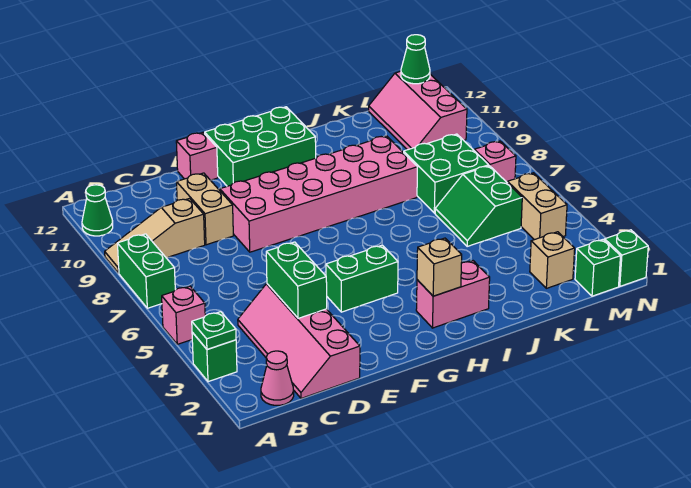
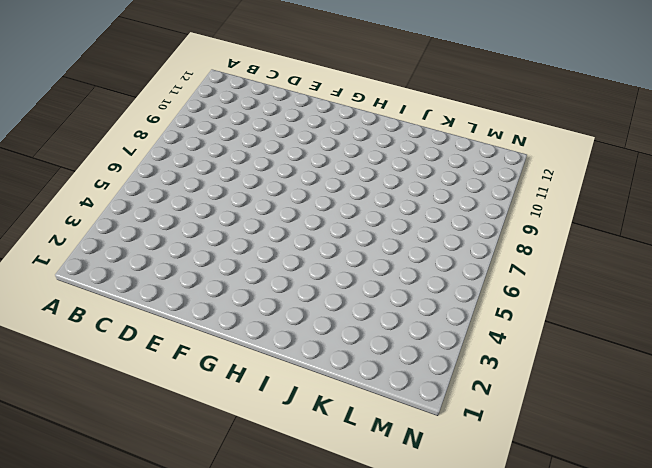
none -> green brick A3 level 1
none -> pink brick A5 level 1
none -> green brick A7:A8 level 1

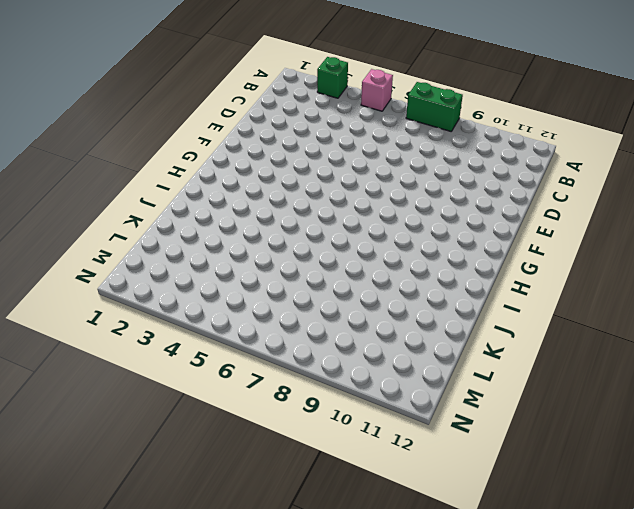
none -> tan slope A9:C9 level 1 top C
none -> green cone A11 level 1
none -> pink cone B1 level 1

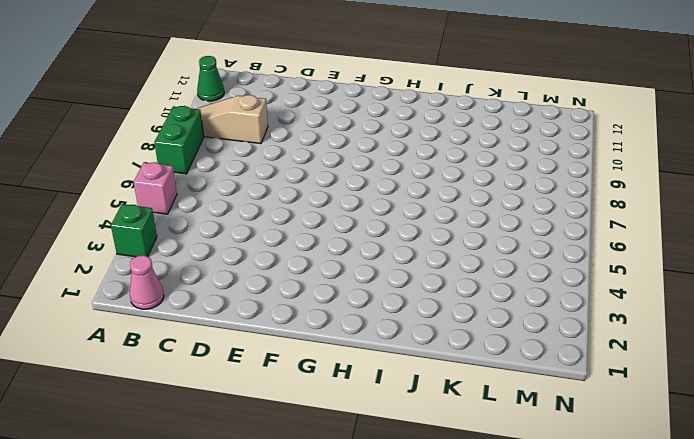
none -> pink slope C1:D4 level 1 top D
none -> tan brick D9:D10 level 1
none -> pink brick E8:J9 level 1

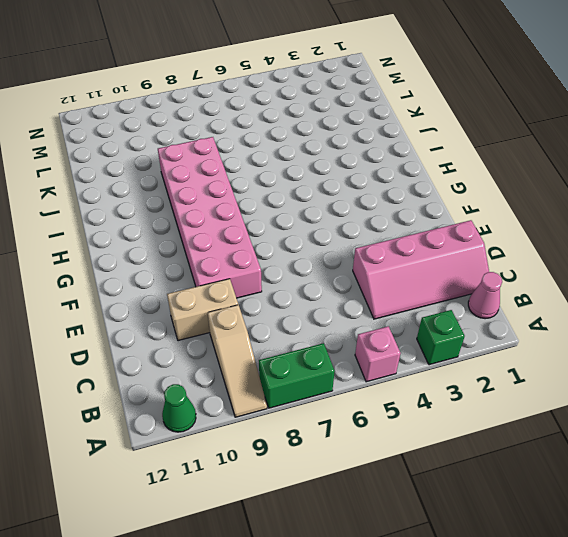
none -> pink brick E12 level 1
none -> green brick F4:G4 level 1
none -> green brick F11:H12 level 1

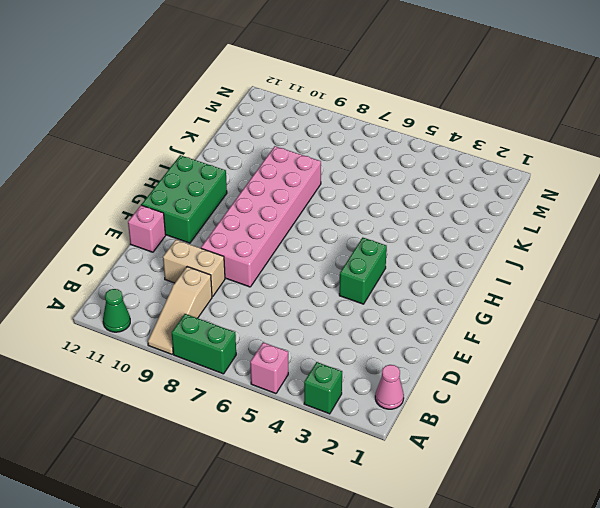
none -> pink slope C1:D4 level 1 top D
none -> pink brick H2:I2 level 1
none -> green slope K5:L6 level 1 top L

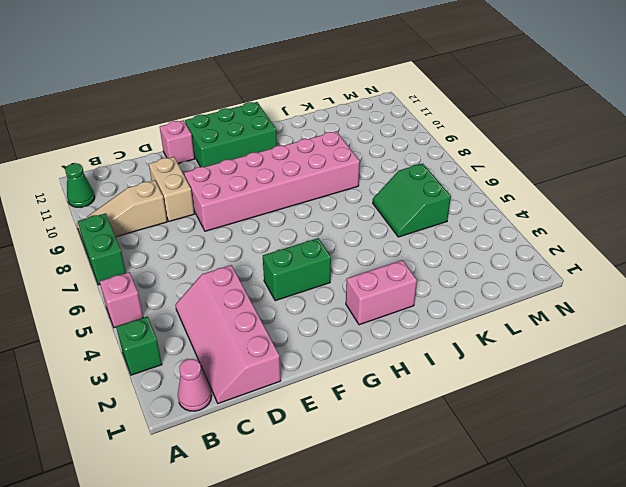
none -> green brick K7:L8 level 1
none -> tan brick L2 level 1
none -> pink slope L10:M12 level 1 top M

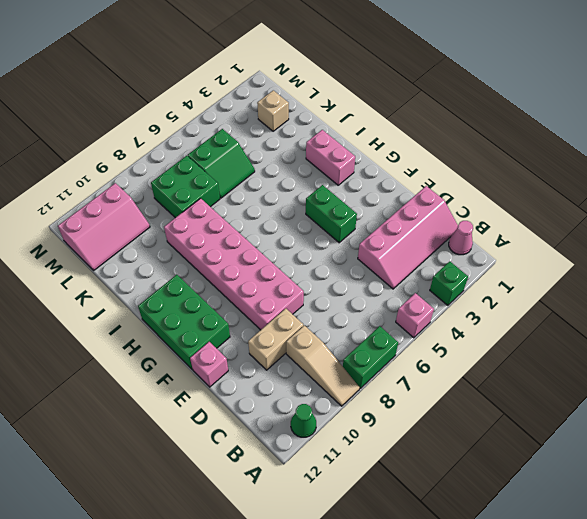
none -> green brick M1 level 1
none -> tan brick M4:M5 level 1
none -> pink brick M7 level 1

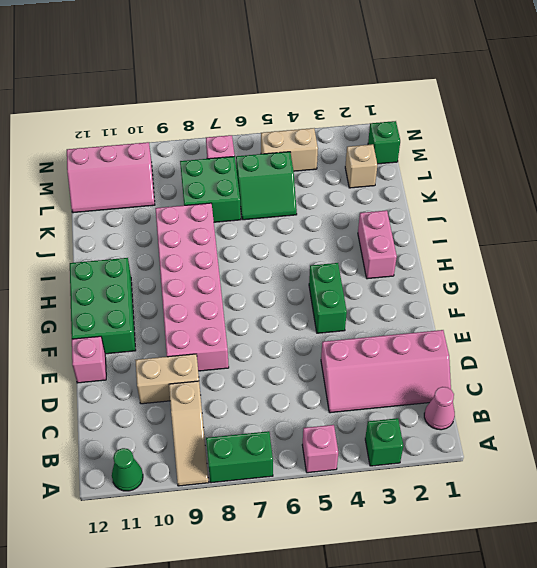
none -> green brick N1 level 1
none -> green plate A3 level 2
none -> green brick D3:D4 level 2

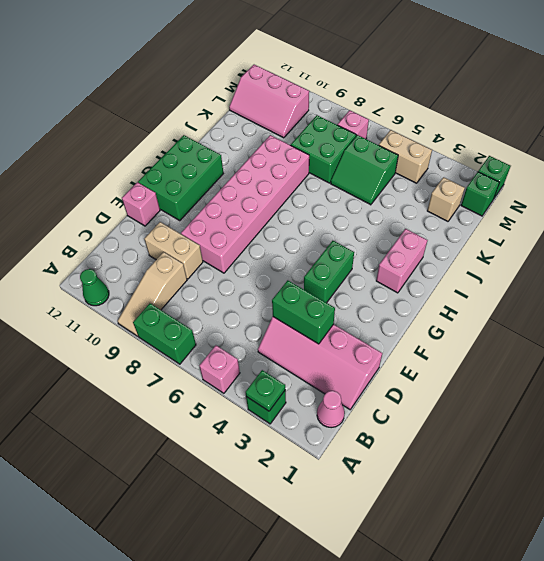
none -> tan brick H2 level 2
none -> green cone M12 level 2

